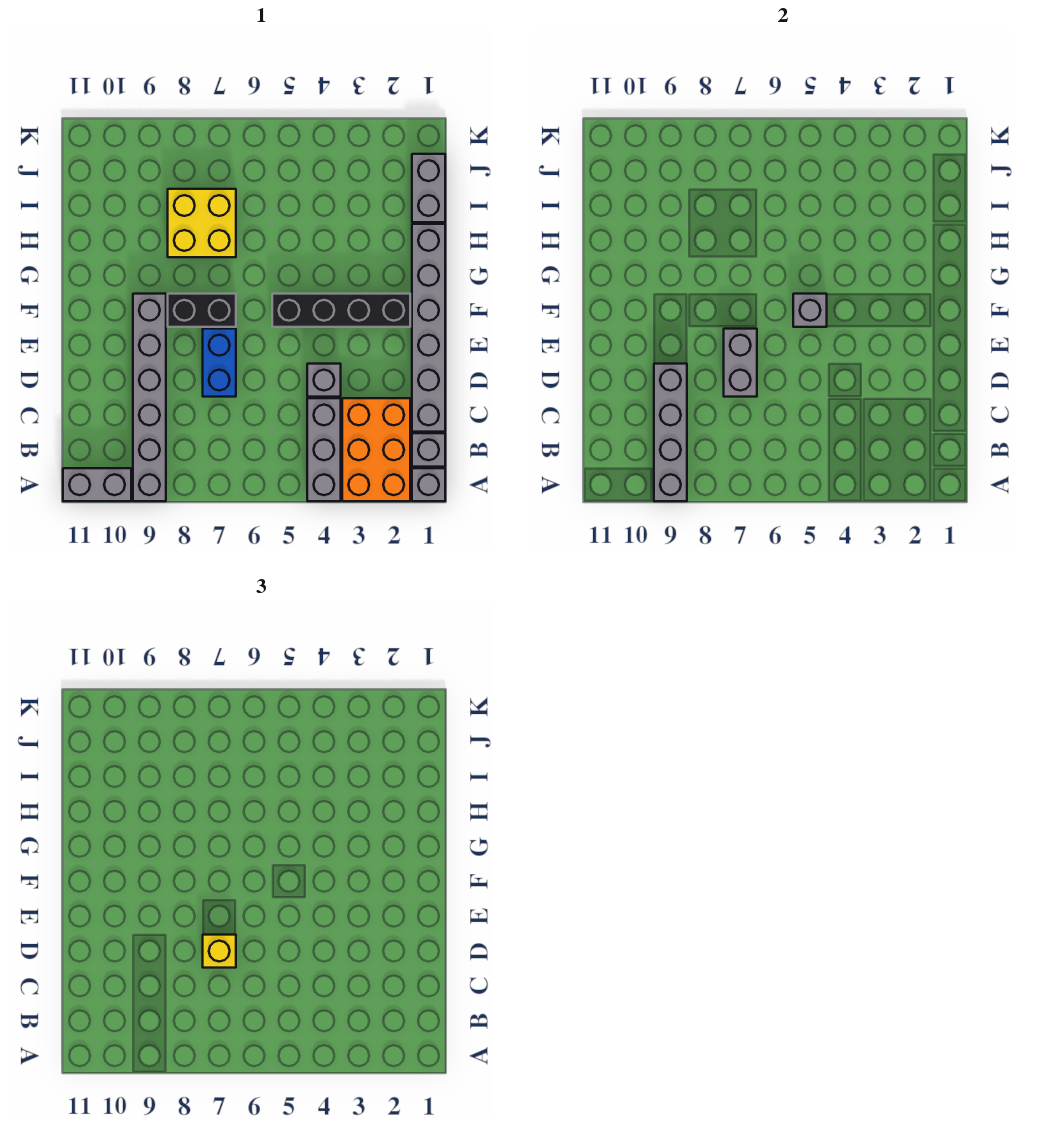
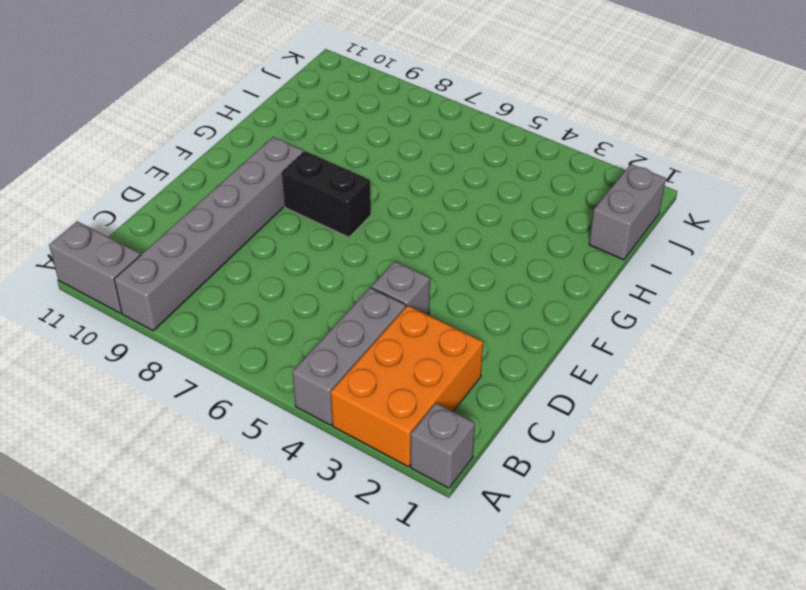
none -> grey brick B1 level 1
none -> grey brick C1:H1 level 1
none -> blue brick D7:E7 level 1

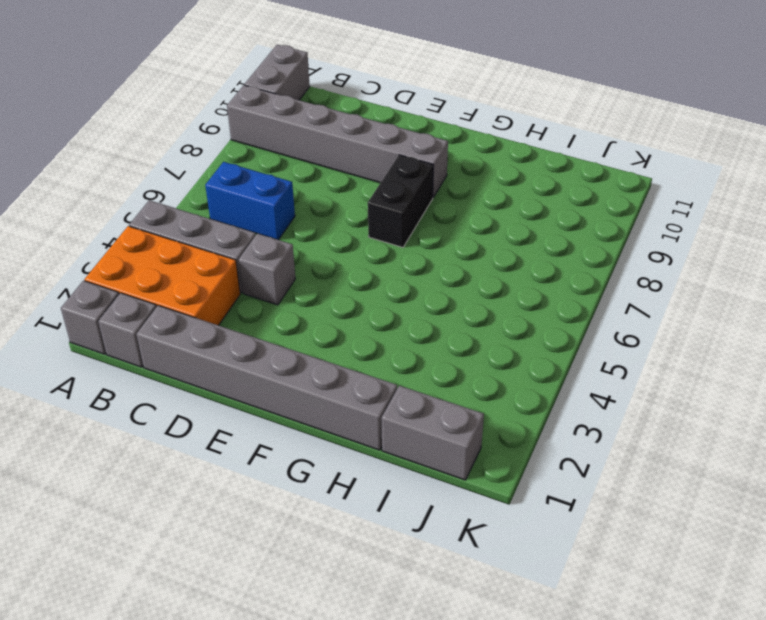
blue brick B6:C6 level 1 -> blue brick D7:E7 level 1
none -> black brick F2:F5 level 1
none -> yellow brick H7:I8 level 1
none -> grey brick A9:D9 level 2

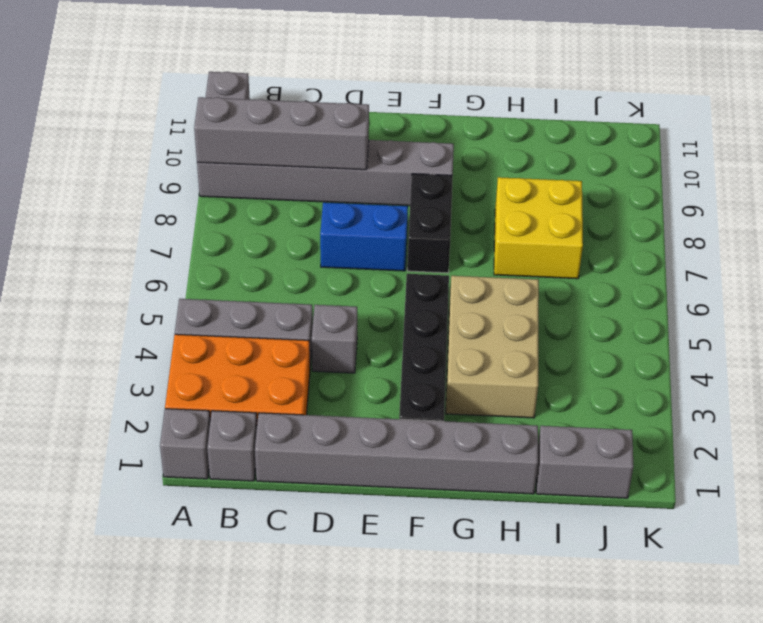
tan brick G3:H5 level 1 -> none
none -> grey brick D7:E7 level 2
none -> grey brick F5 level 2
none -> yellow brick D7 level 3

